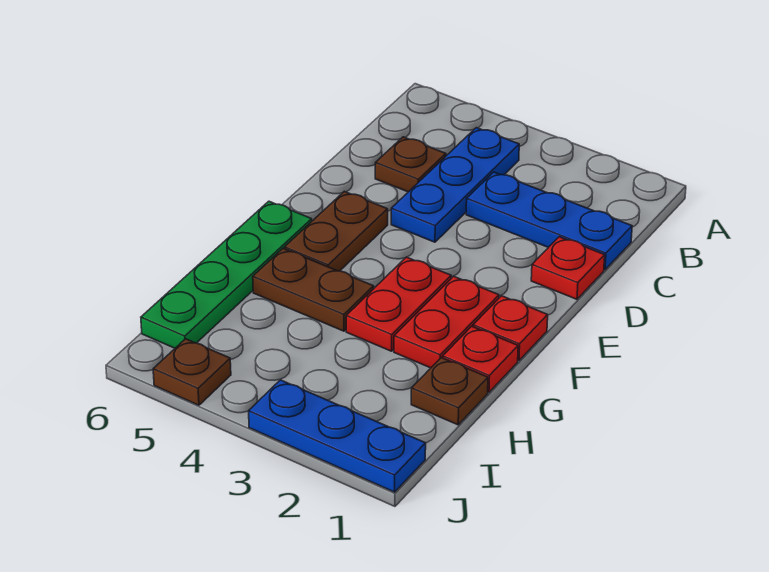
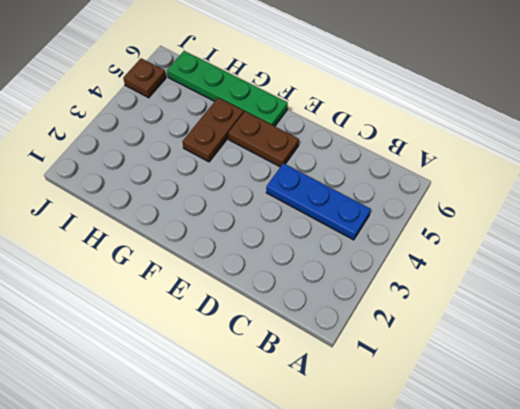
none -> blue plate C1:C3 level 1
none -> brown plate C5 level 1
none -> red plate D1 level 1

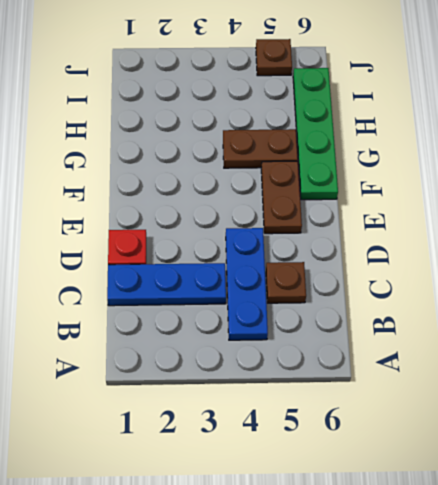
none -> red plate F1 level 1
none -> red plate F2:G2 level 1
none -> red plate F3:G3 level 1

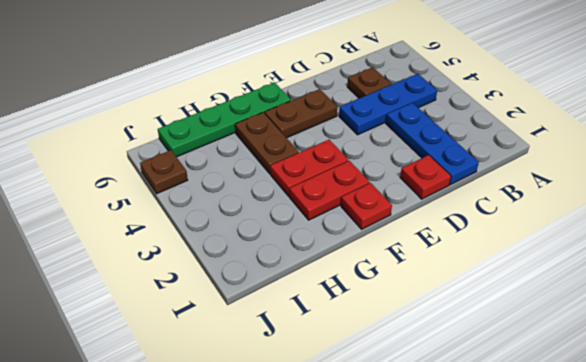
none -> red plate G1 level 1
none -> brown plate H1 level 1
none -> blue plate J1:J3 level 1

